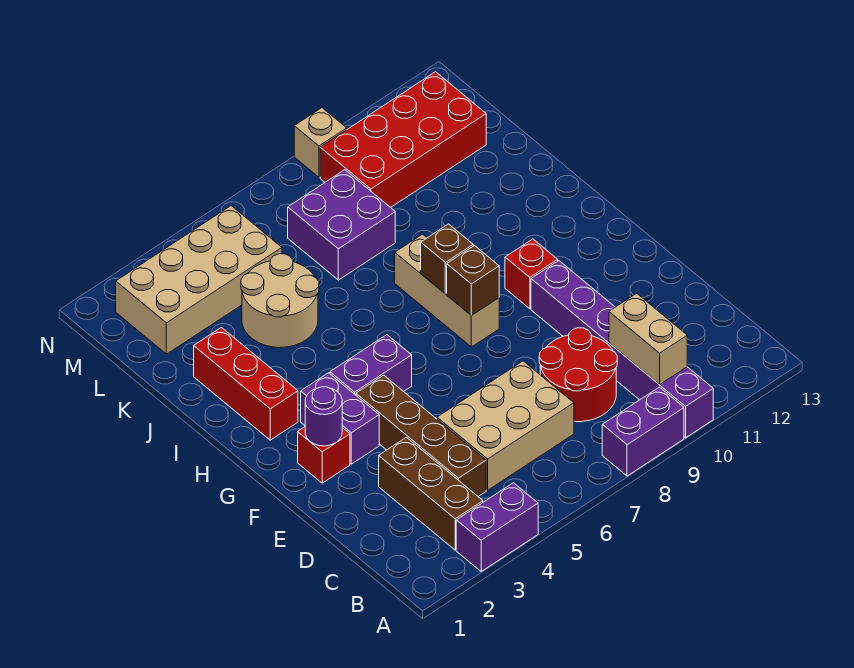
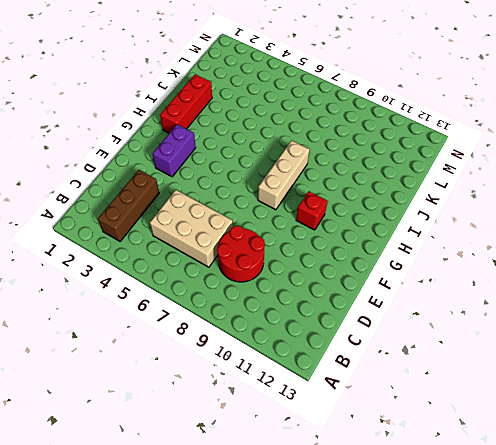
none -> purple brick A3:A4 level 1
none -> purple brick A8:A9 level 1
none -> purple brick A10:F10 level 1

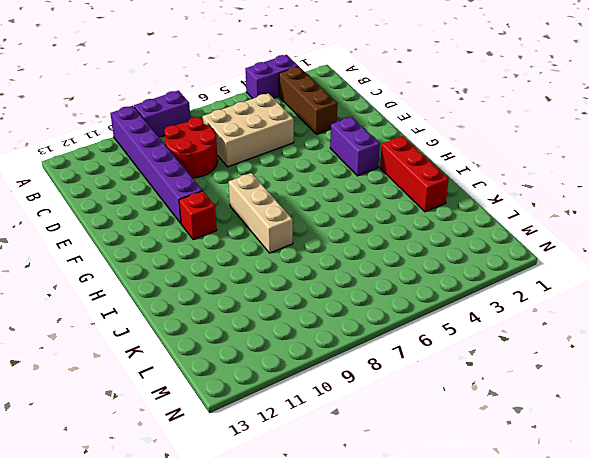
none -> brown brick C4:F4 level 1
none -> red brick F2 level 1
none -> purple brick G4:G5 level 1

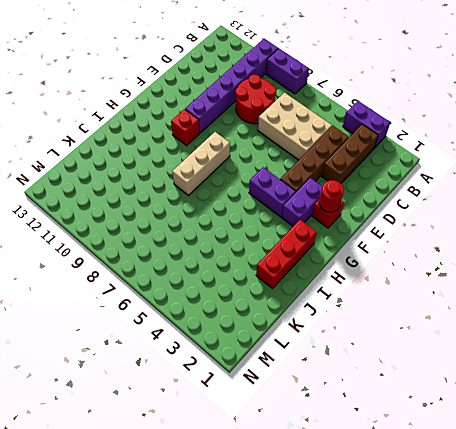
red round brick F2 level 2 -> purple round brick F2 level 2
none -> tan round brick J4:K5 level 1
none -> purple brick K7:L8 level 1
none -> tan brick L2:M5 level 1

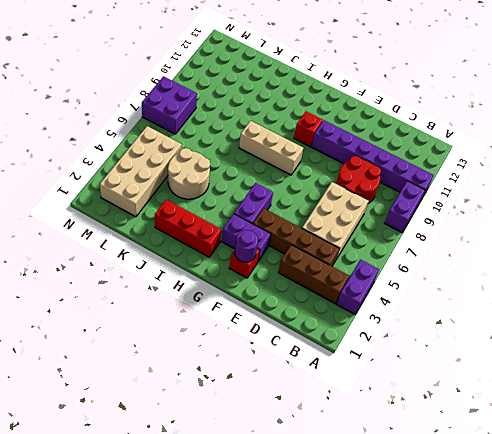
purple brick M7:N8 level 1 -> purple brick K7:L8 level 1
none -> red brick L9:M12 level 1
none -> tan brick N9 level 1
none -> tan brick B10:C10 level 2

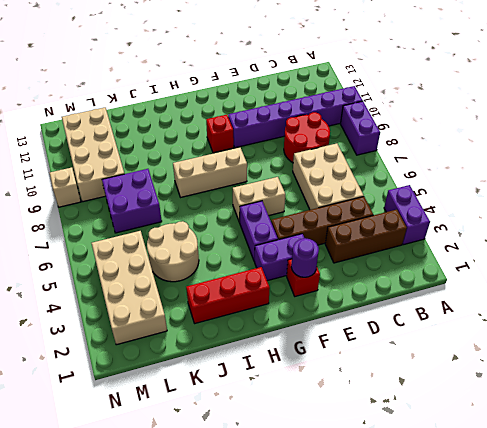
tan brick F6:G6 level 1 -> tan brick B10:C10 level 2
tan brick L9:M12 level 1 -> red brick L9:M12 level 1
none -> brown brick G8 level 2
none -> brown brick H8 level 2

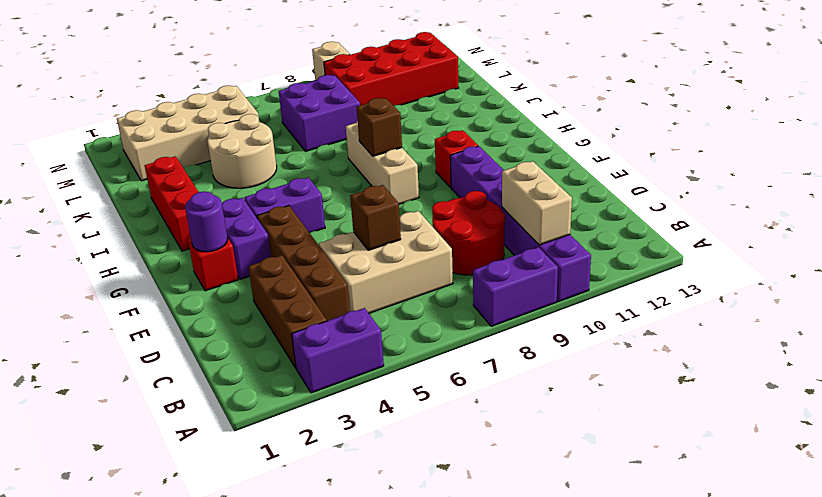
brown brick D6 level 2 -> brown brick G8 level 2

